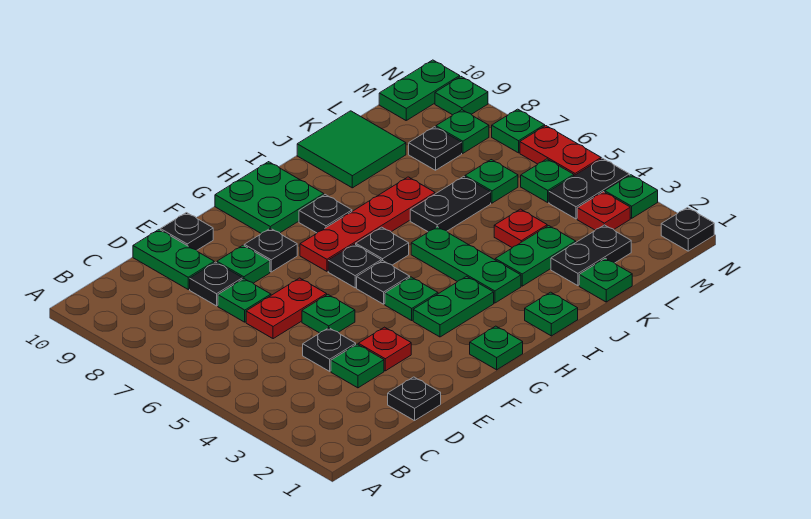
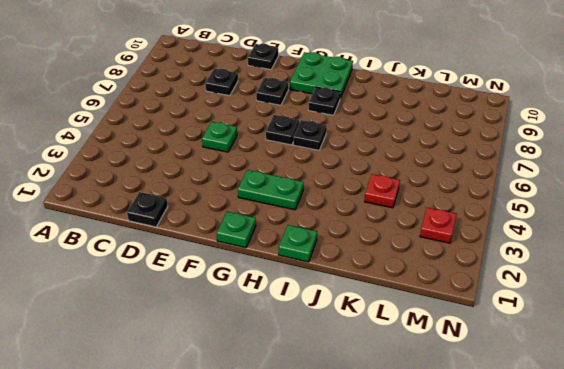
none -> green plate D3 level 1
none -> black plate D4 level 1
none -> red plate D6:E6 level 1
none -> green plate D7 level 1

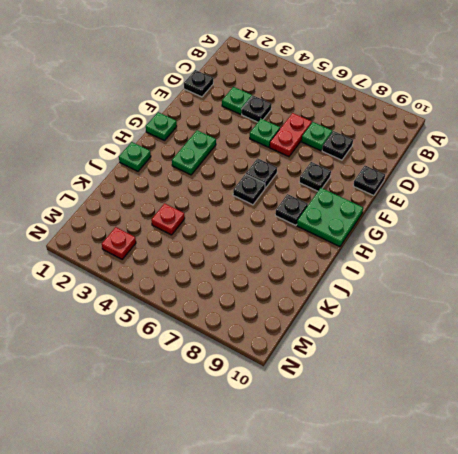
none -> green plate D9:D10 level 1
none -> red plate E3 level 1
none -> green plate E8 level 1
none -> green plate G4 level 1

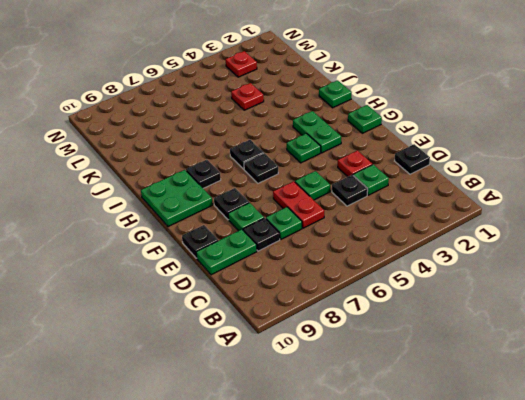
none -> black plate G5 level 1
none -> red plate G7:J7 level 1
none -> green plate I3:I5 level 1
none -> green plate J3:K3 level 1

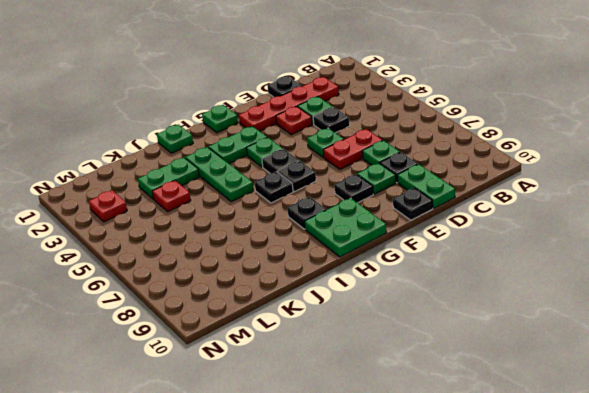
red plate C2:F2 level 1 -> red plate G7:J7 level 1
none -> black plate J6:K6 level 1
none -> green tile J9:K10 level 1
none -> green plate K1 level 1
none -> black plate K2:L2 level 1

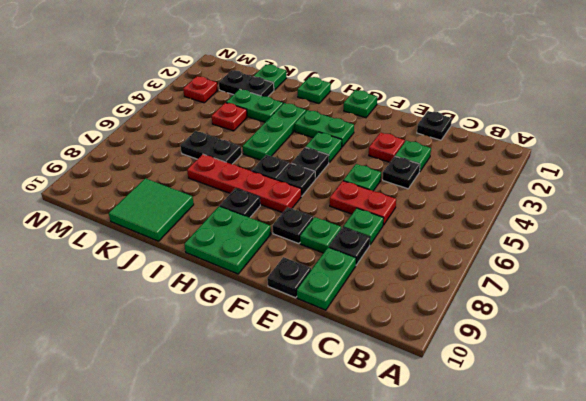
none -> green plate L6 level 1
none -> black plate L8 level 1
none -> black plate M4:N4 level 1
none -> green plate M5 level 1

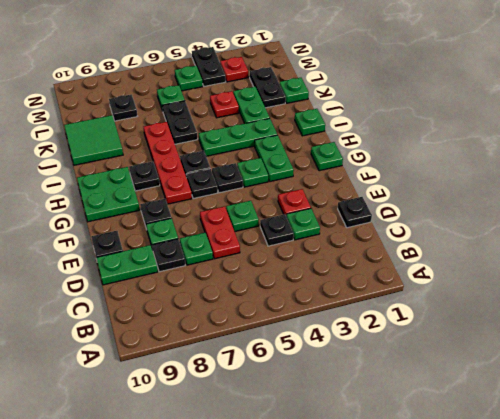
none -> green plate M8 level 1
none -> green plate M10:N10 level 1
none -> black plate N1 level 1
none -> green plate N3 level 1

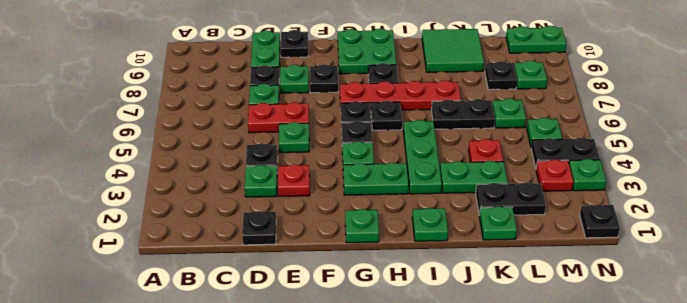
none -> red plate N5:N6 level 1
none -> green plate N7 level 1
none -> green plate N9 level 1

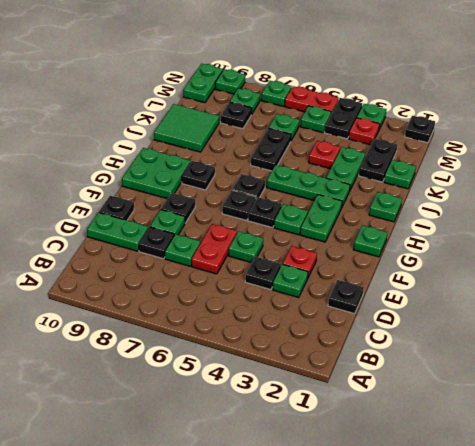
none -> red plate G7:J7 level 1

